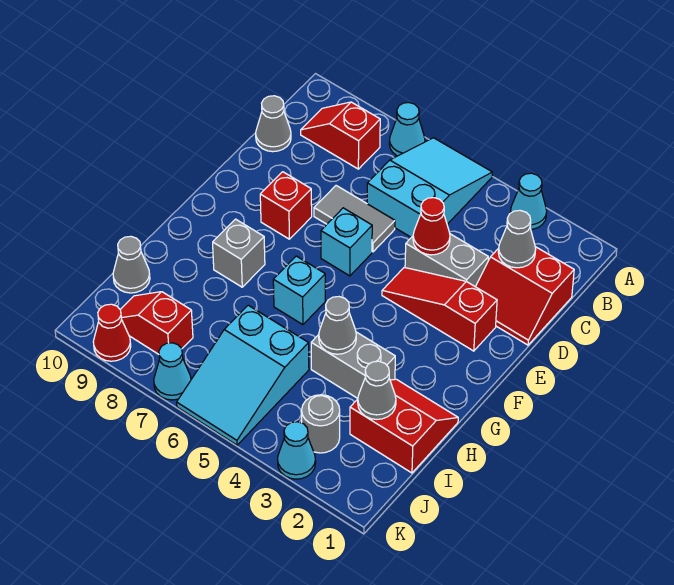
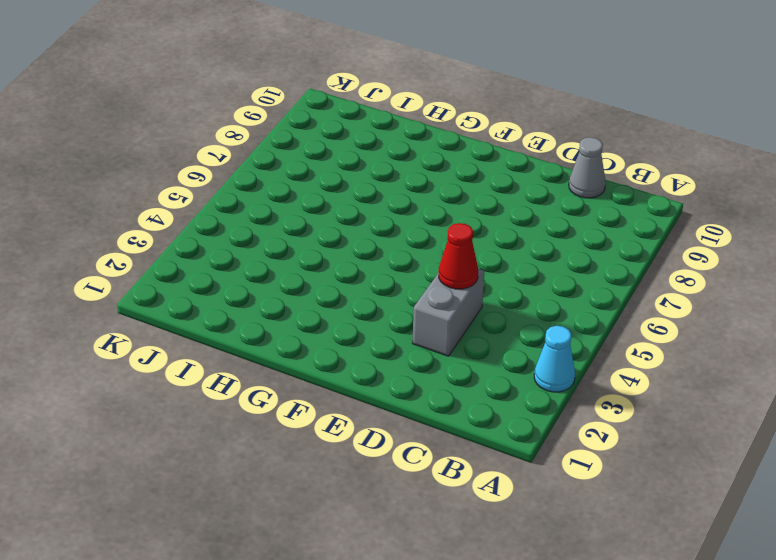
none -> cyan slope A5:C6 level 1 top C
none -> cyan cone A7 level 1
none -> red slope B8:B9 level 1 top 8

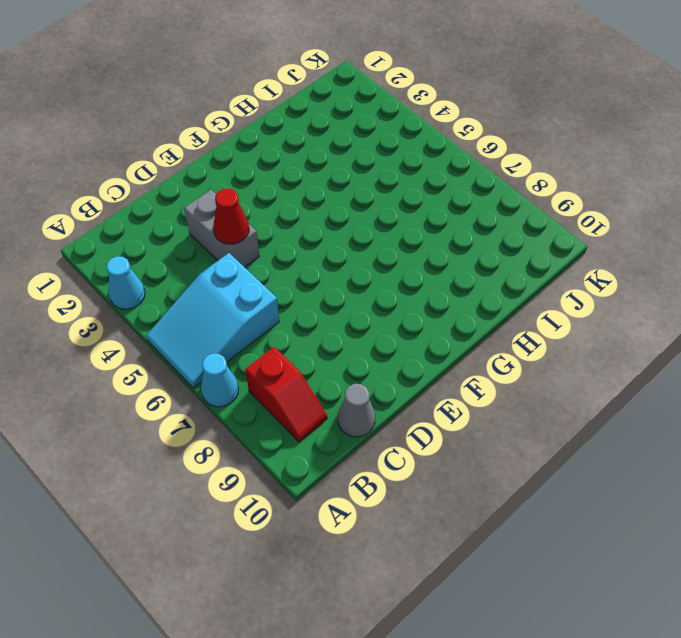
none -> red slope C1:D2 level 1 top C
none -> grey tile D6:D7 level 1
none -> red slope E2:E4 level 1 top 2

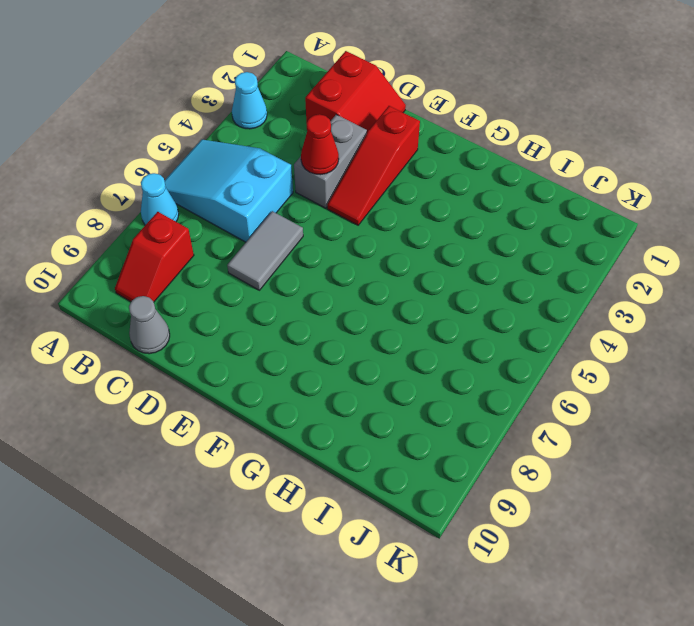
none -> cyan brick E6 level 1
none -> red brick E8 level 1
none -> cyan brick G6 level 1

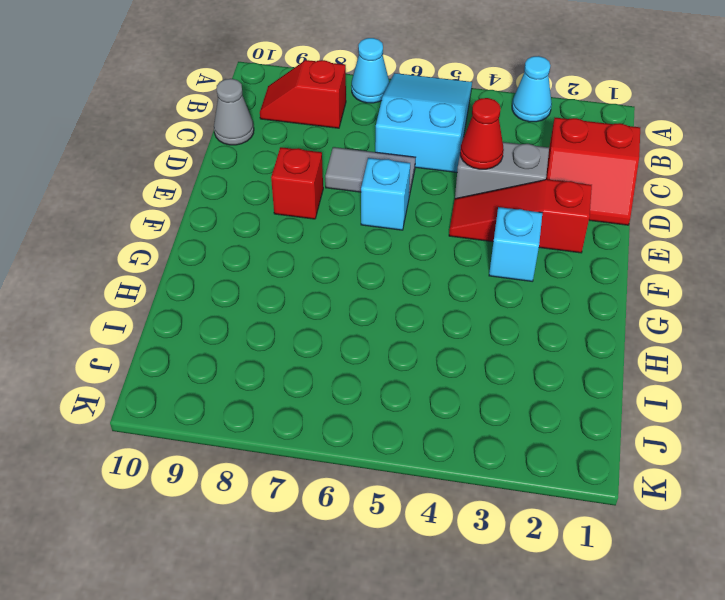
cyan brick F3 level 1 -> cyan brick G6 level 1
none -> grey brick G8 level 1
none -> red slope H1:I2 level 1 top I
none -> grey brick H3:H4 level 1

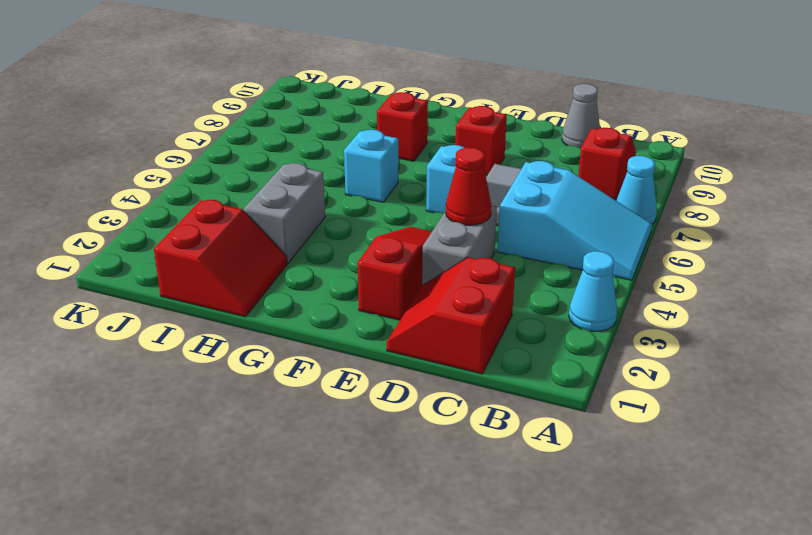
red brick G8 level 1 -> grey brick G8 level 1
none -> cyan slope I5:K6 level 1 top I
none -> grey cone I10 level 1
none -> grey round brick J3 level 1

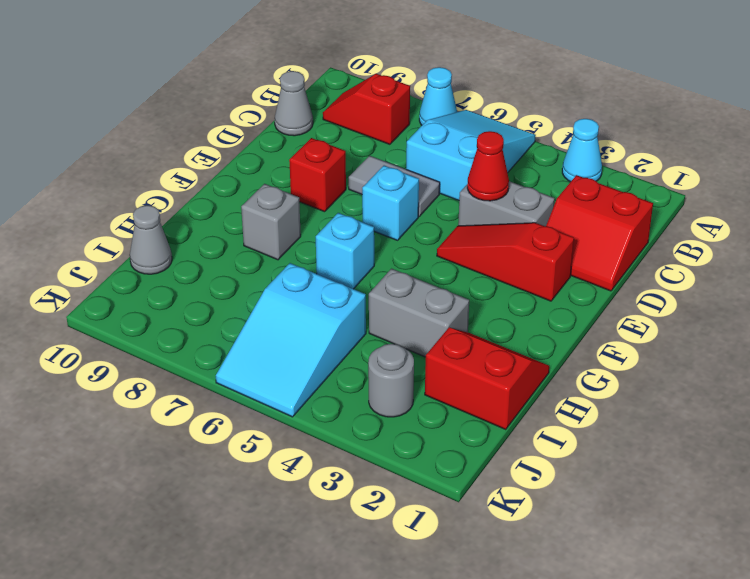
none -> red slope J8:J9 level 1 top 8
none -> cyan cone K3 level 1
none -> cyan cone K7 level 1

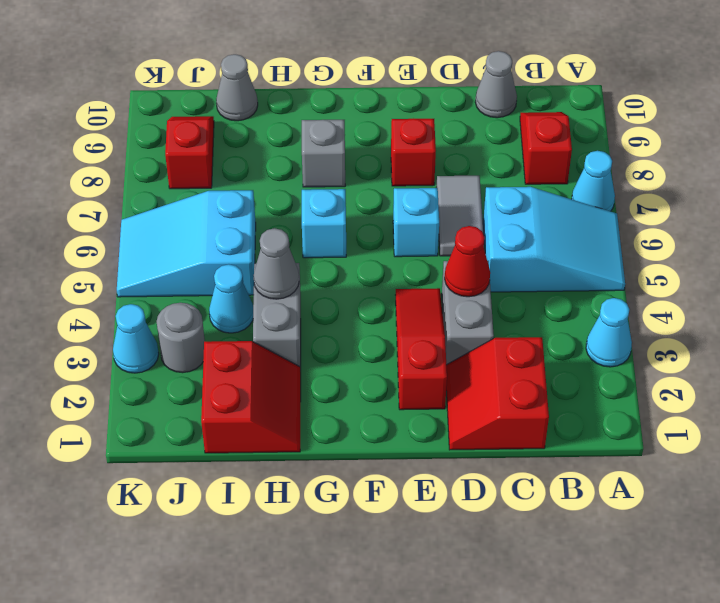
cyan cone I4 level 1 -> cyan cone K7 level 1
none -> red cone K9 level 1
none -> grey cone C2 level 2
none -> grey cone I2 level 2

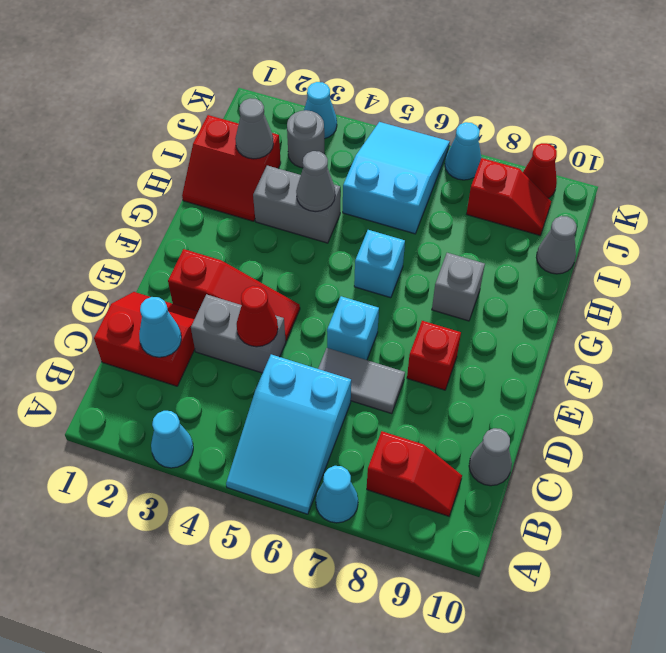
cyan cone C2 level 2 -> grey cone C2 level 2

